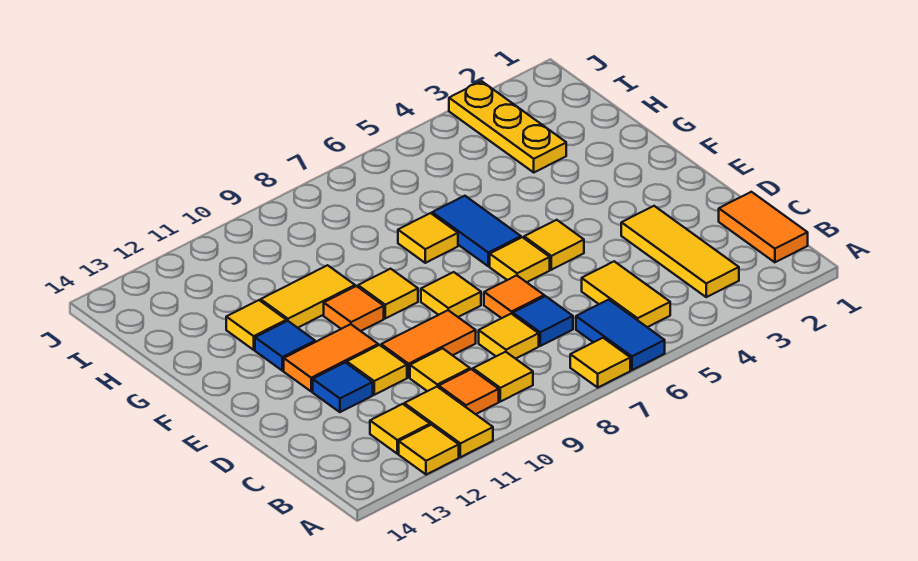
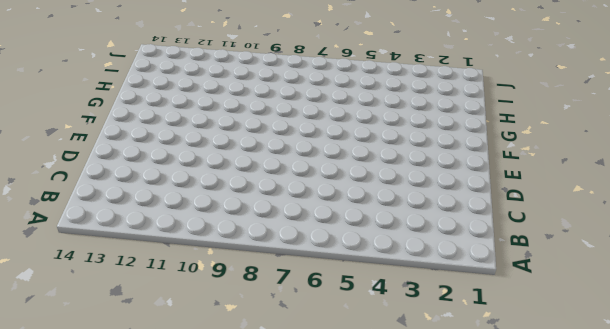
none -> blue tile A6:B6 level 1
none -> yellow tile A7 level 1
none -> yellow tile A11:B11 level 1

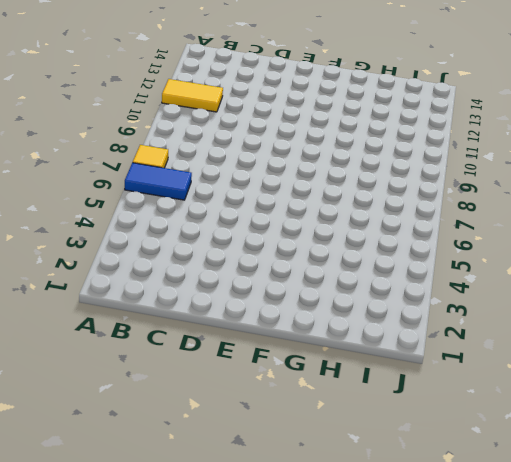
none -> yellow tile A12 level 1
none -> orange tile B1:C1 level 1
none -> yellow tile B3:D3 level 1

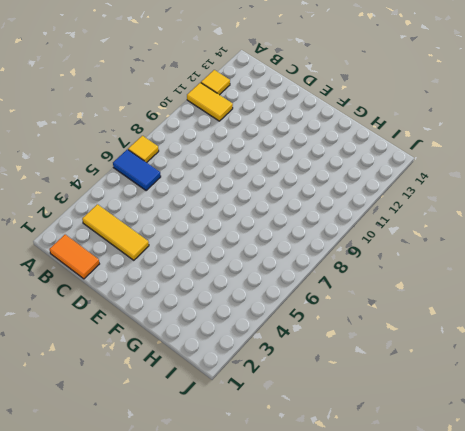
none -> yellow tile B5:C5 level 1
none -> yellow tile B9 level 1
none -> orange tile B10 level 1

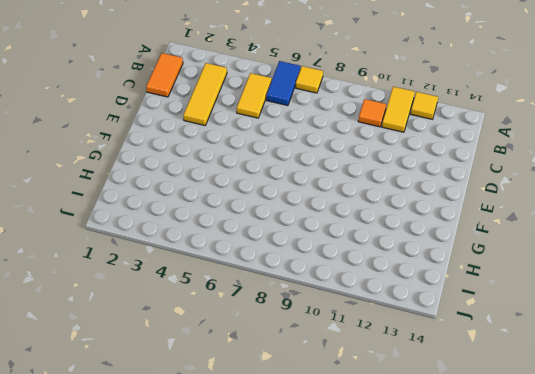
none -> yellow tile B9 level 1
none -> yellow tile B12 level 1
none -> blue tile C7 level 1

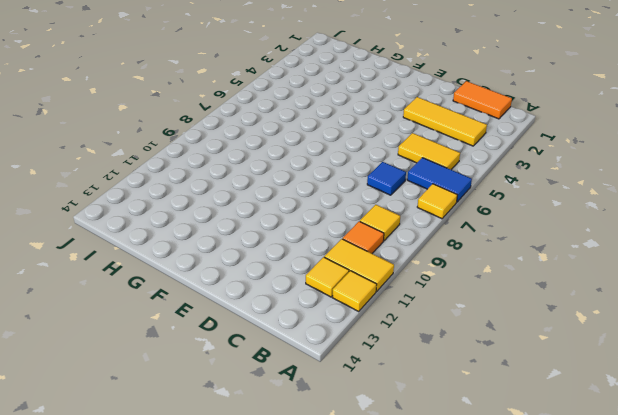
none -> yellow tile C8 level 1
none -> yellow tile C10 level 1
none -> orange tile D7 level 1

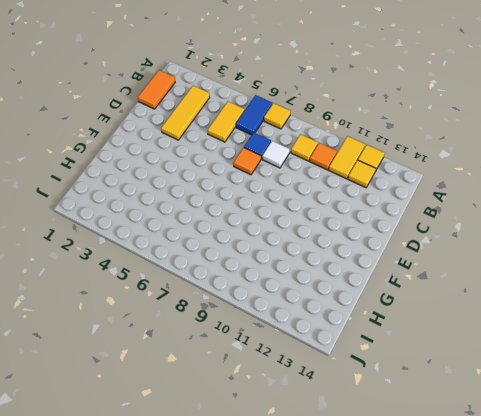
white tile C8 level 1 -> yellow tile C8 level 1
none -> yellow tile C10 level 1
none -> orange tile D9:D10 level 1
none -> yellow tile D11 level 1

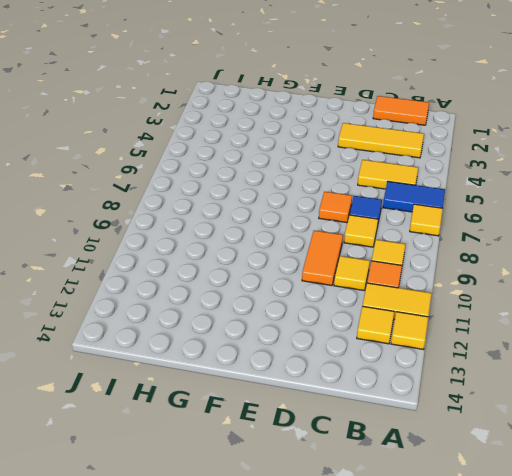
none -> yellow tile D11 level 1
none -> blue tile D12 level 1
none -> yellow tile E5 level 1

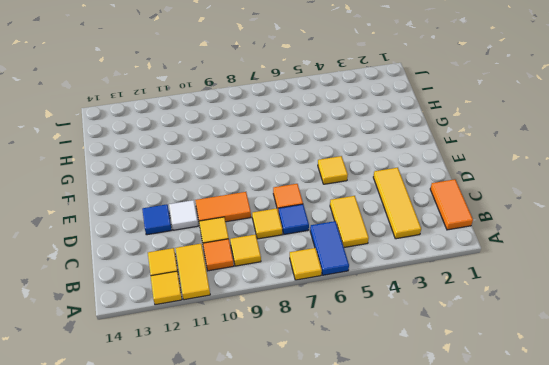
white tile D11 level 1 -> yellow tile D11 level 1
none -> yellow tile E6 level 1
none -> yellow tile E8 level 1
none -> orange tile E11:E12 level 1

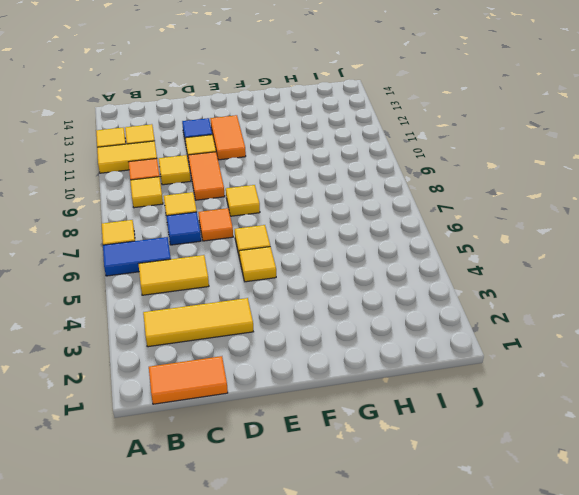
none -> blue tile F6:G6 level 1
none -> yellow tile F9 level 1
none -> orange tile F10 level 1

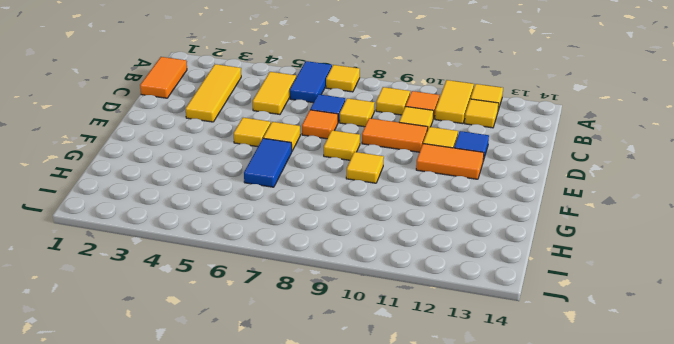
none -> orange tile F10 level 1
none -> blue tile F12 level 1
none -> yellow tile G7 level 1

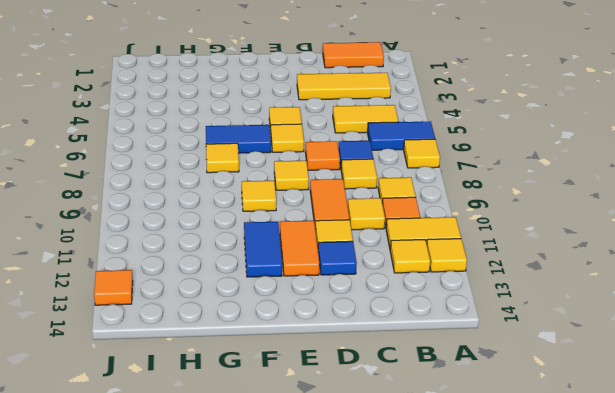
blue tile F11:F12 level 1 -> blue tile F12 level 1
orange tile J13 level 1 -> orange tile F10 level 1
none -> yellow tile G10:G11 level 1
none -> yellow tile G12 level 1
none -> yellow plate H3:J3 level 1

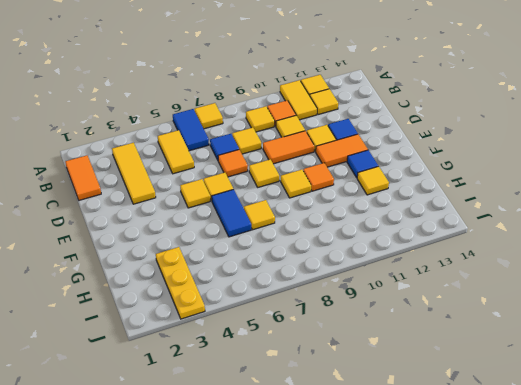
none -> yellow tile G10:G11 level 1

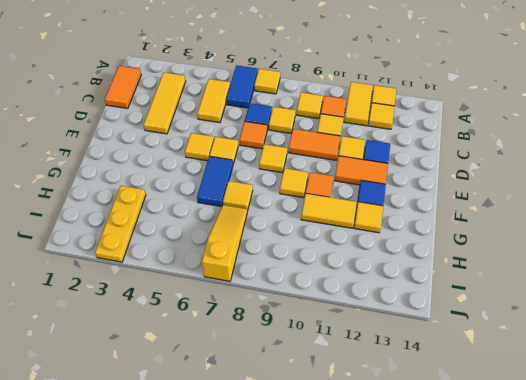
yellow slope H7:J7 level 1 top J -> none

